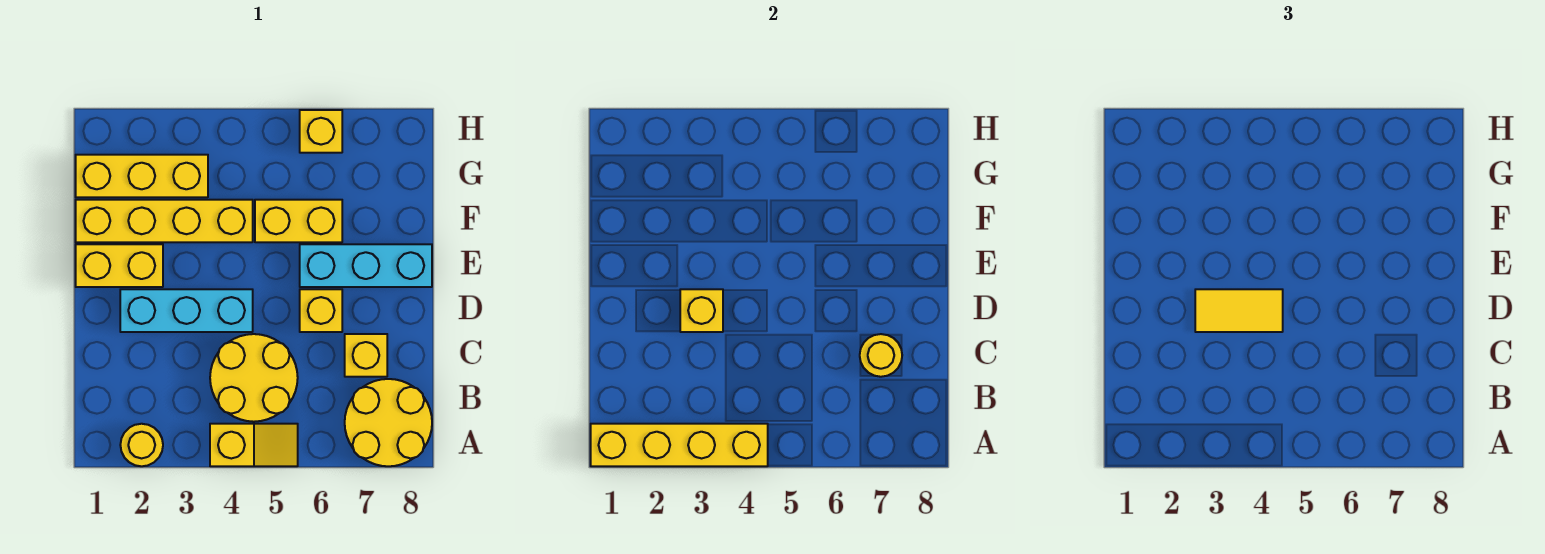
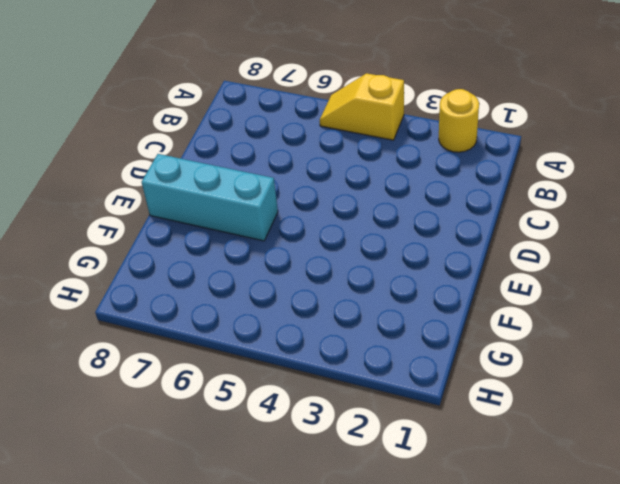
none -> yellow round brick A7:B8 level 1
none -> yellow round brick B4:C5 level 1
none -> yellow brick C7 level 1

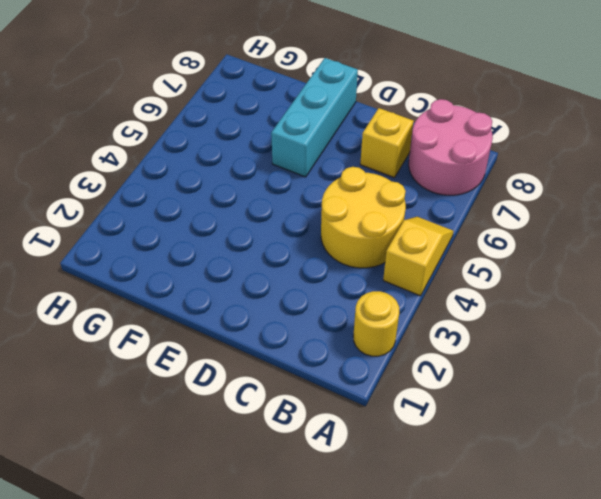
pink round brick A7:B8 level 1 -> yellow round brick A7:B8 level 1
none -> cyan brick D2:D4 level 1
none -> yellow brick D6 level 1
none -> yellow brick E1:E2 level 1

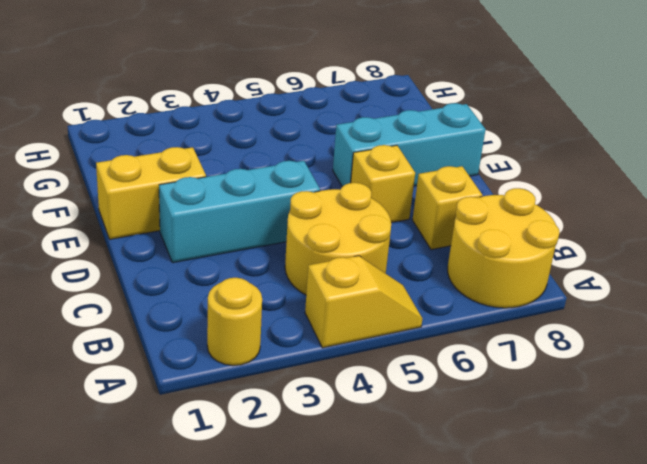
none -> yellow brick F1:F4 level 1
none -> yellow brick F5:F6 level 1
none -> yellow brick G1:G3 level 1

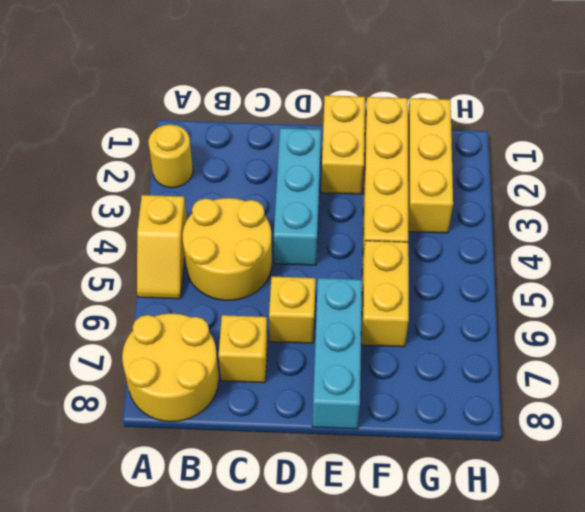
none -> yellow brick H6 level 1
none -> yellow brick A1:A4 level 2
none -> yellow round brick C7 level 2

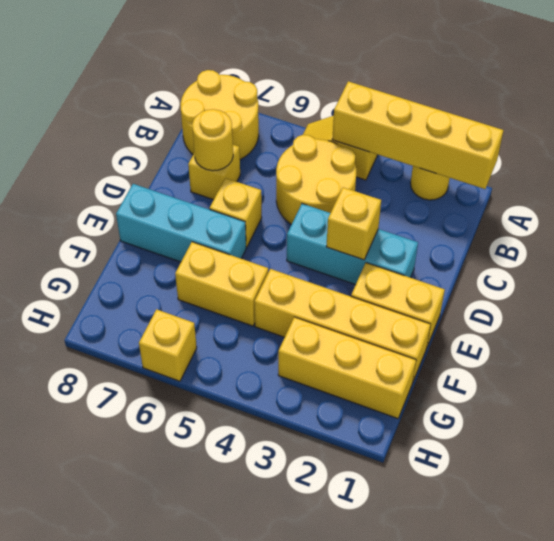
none -> yellow tile D3:D4 level 3

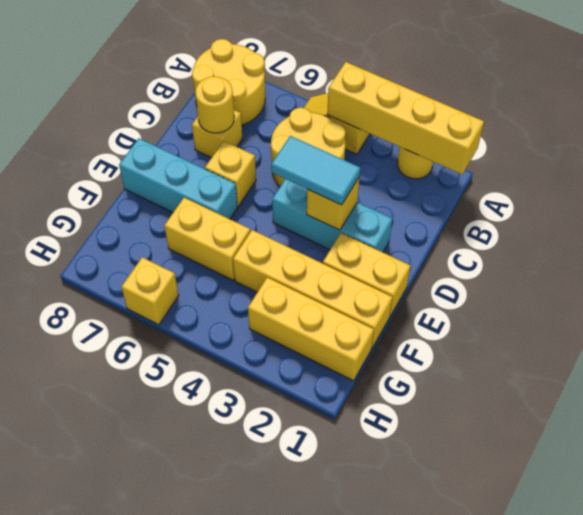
cyan tile D3:D4 level 3 -> yellow tile D3:D4 level 3

